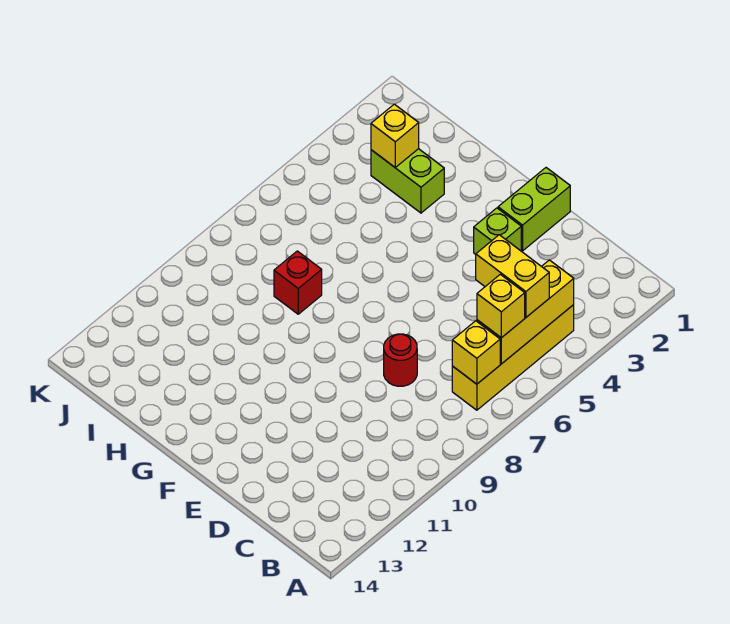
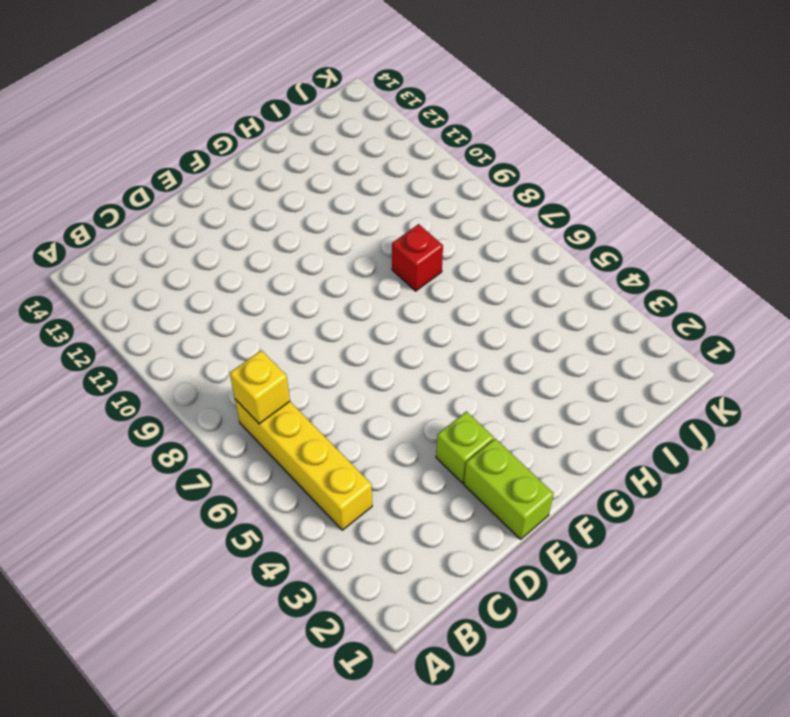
none -> red round brick D8 level 1
none -> lime brick H3:I3 level 1

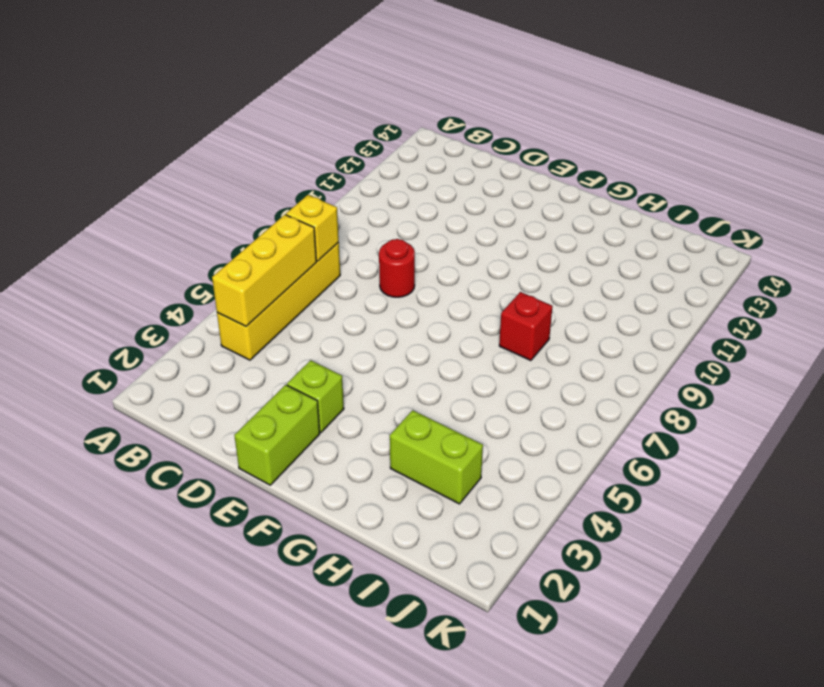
none -> yellow brick I3 level 2
none -> yellow brick B5:C5 level 3

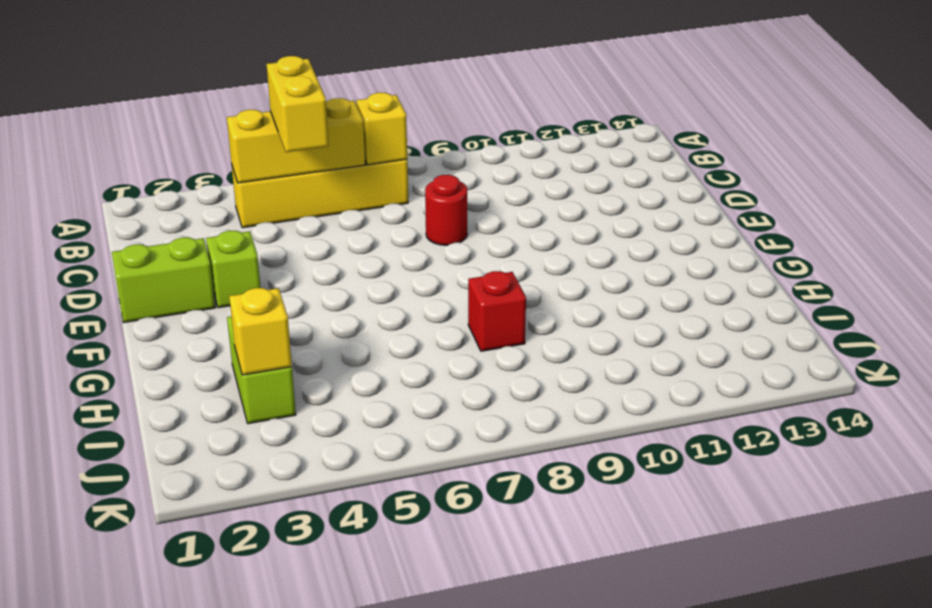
none -> yellow brick B6 level 3

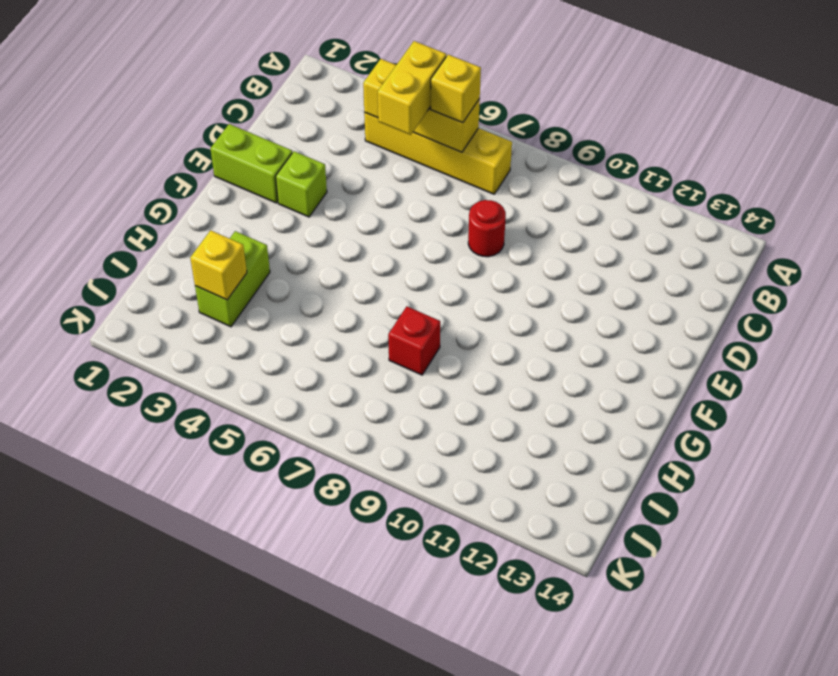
none -> yellow brick B7 level 2

